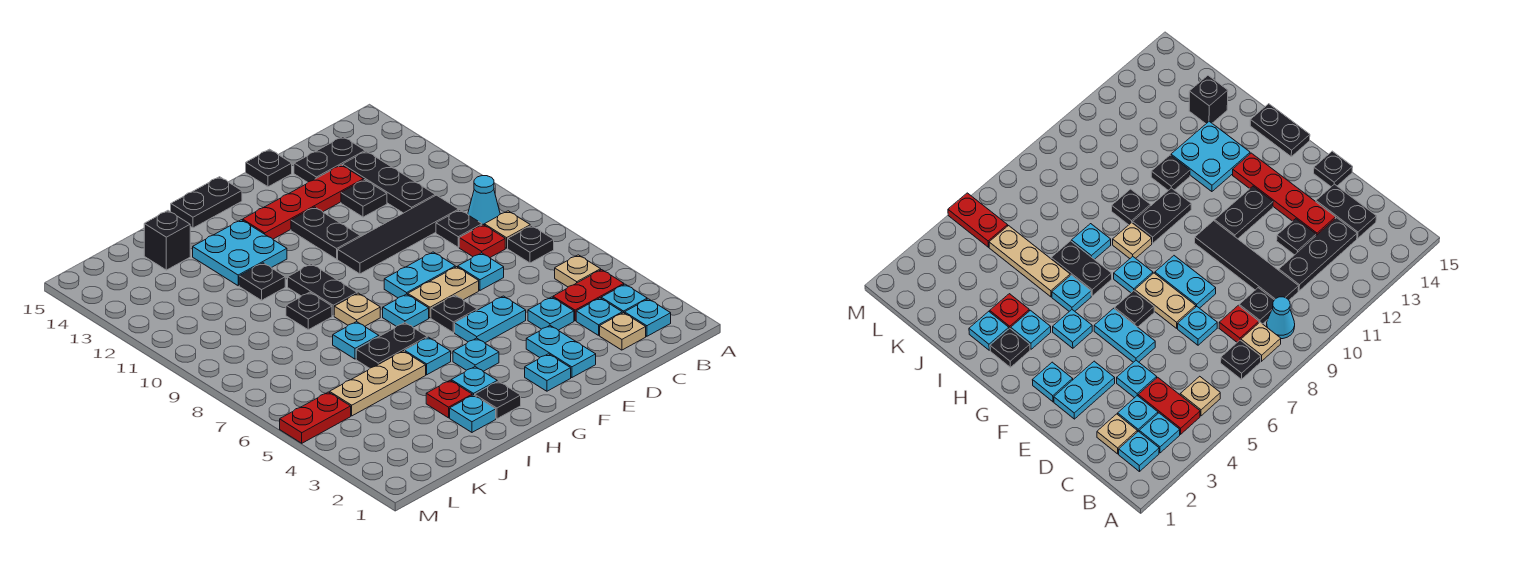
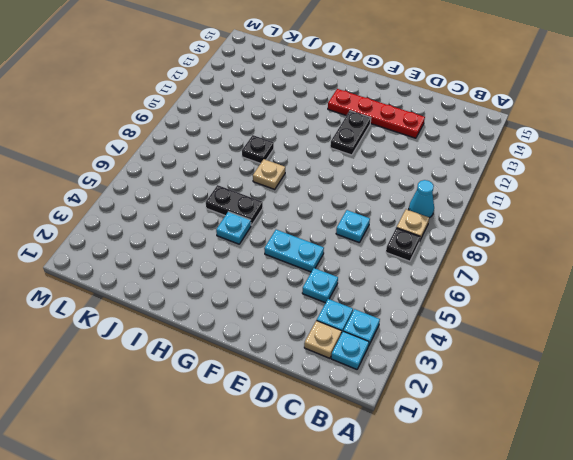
none -> red plate B4:C4 level 1
none -> tan plate B5 level 1
none -> red plate C8 level 1
none -> black plate C9 level 1

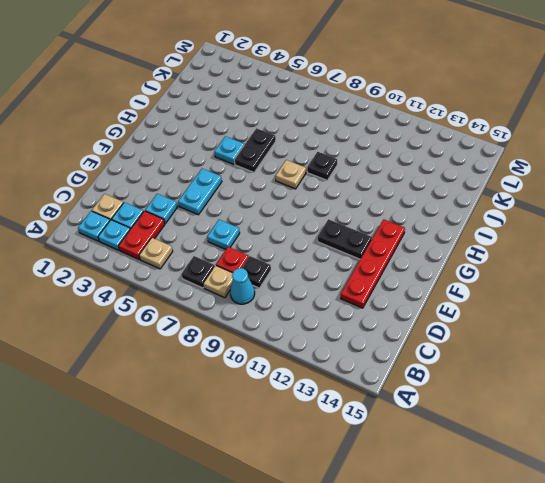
none -> black tile C10:F10 level 1
none -> black plate C11:C13 level 1
none -> black plate C14:D14 level 1
none -> black plate D12 level 1

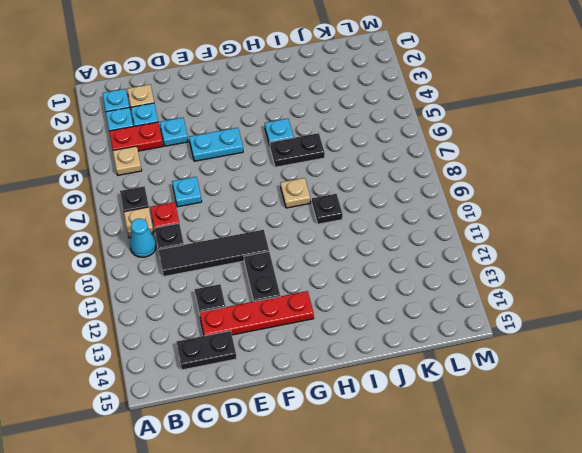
none -> black plate C11:C13 level 1
none -> cyan plate E2:E3 level 1
none -> tan plate E7:F7 level 1
none -> cyan plate E8:F8 level 1

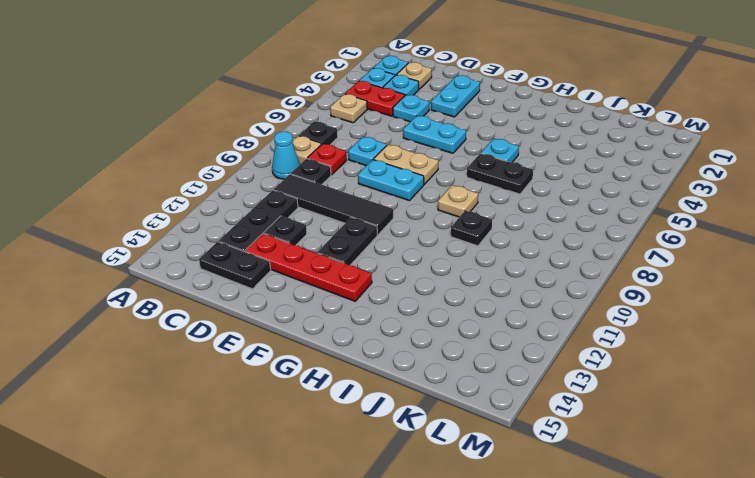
none -> black plate E15 level 1
none -> cyan plate F2 level 1
none -> black plate F6 level 1
none -> cyan plate G4 level 1

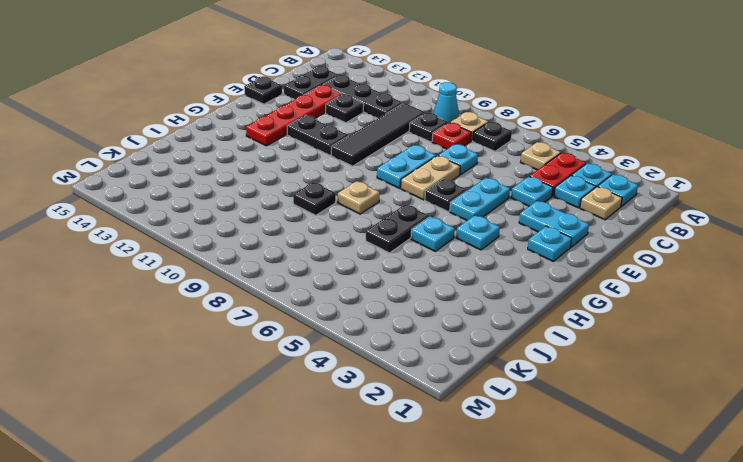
none -> cyan plate G7 level 1
none -> black plate G15:H15 level 1
none -> black plate H2 level 1
none -> cyan plate H3 level 1

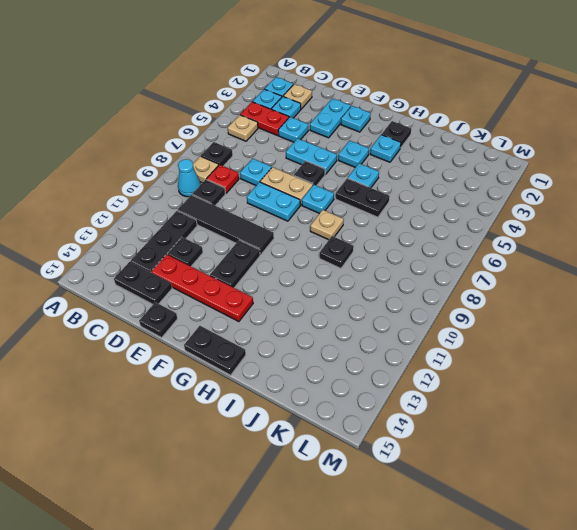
none -> black plate H9:H10 level 1
none -> cyan plate H12:I13 level 1
none -> cyan plate I2 level 1
none -> red plate I3 level 1

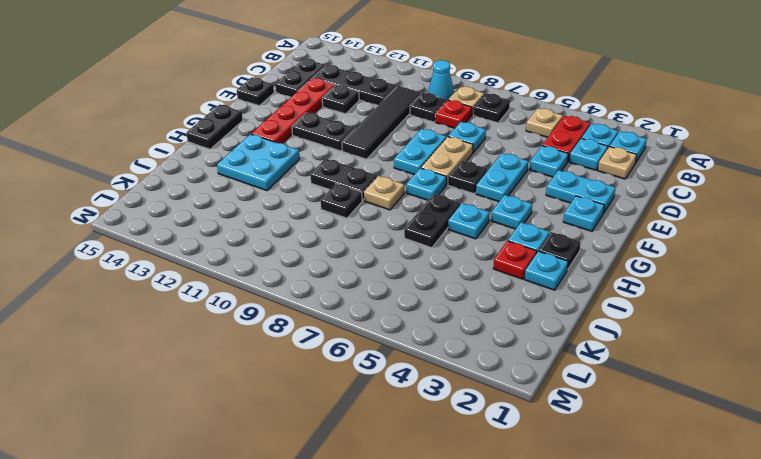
none -> tan plate I5:K5 level 1
none -> cyan plate I7 level 1
none -> black plate I11 level 1
none -> black brick J14 level 1

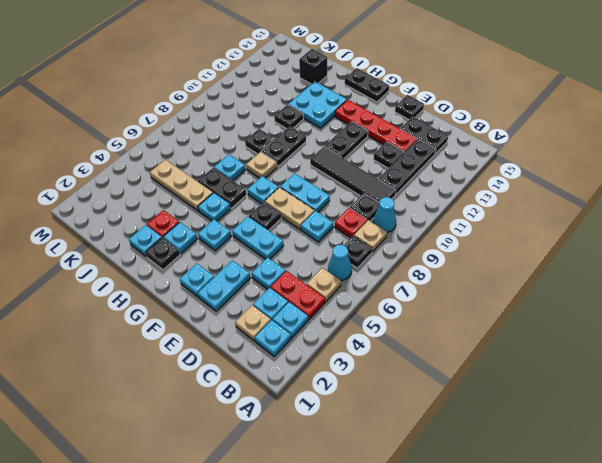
cyan cone B6 level 1 -> none
none -> red plate L5:M5 level 1

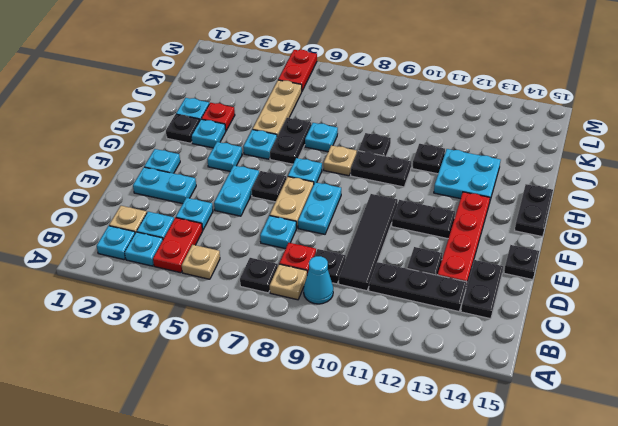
none -> black brick J14 level 1

